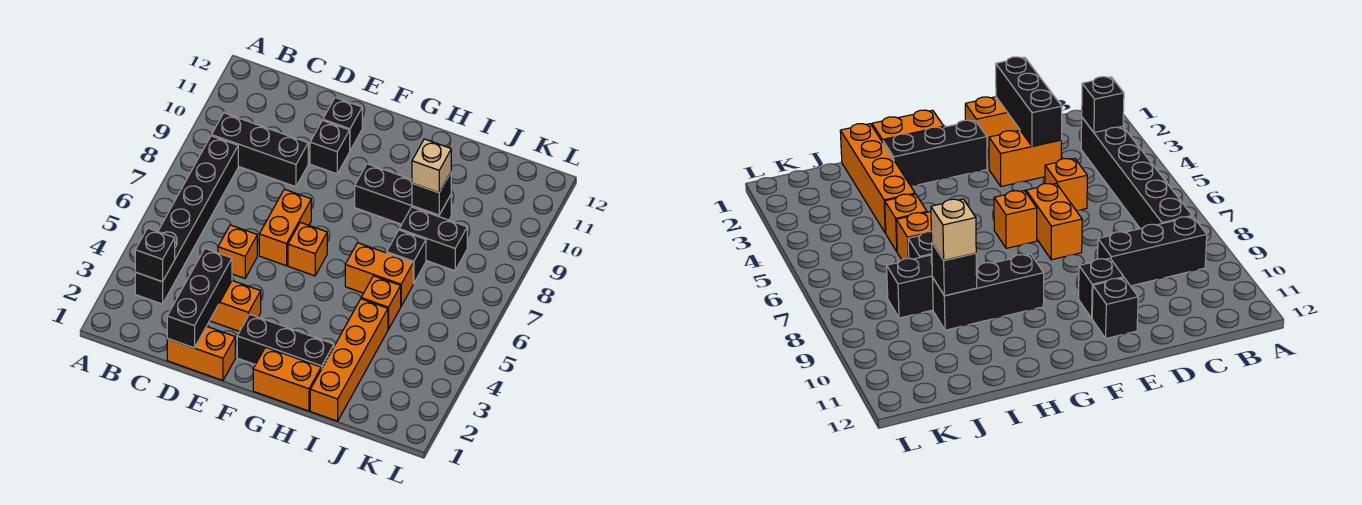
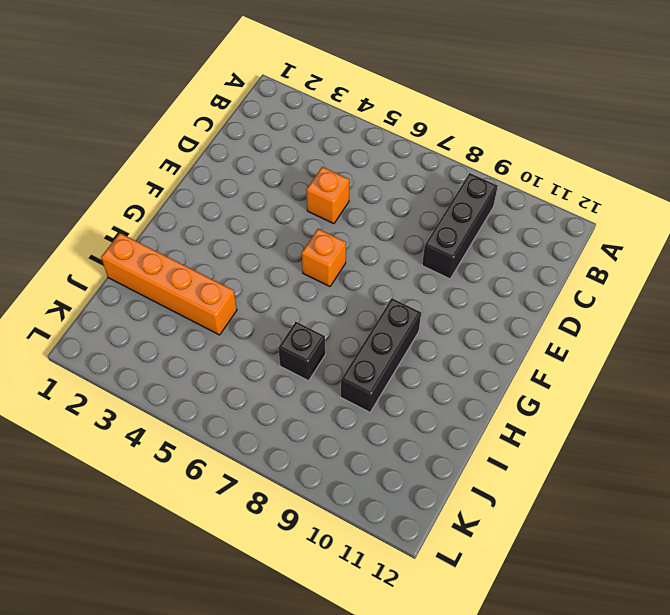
none -> black brick B3:B8 level 1
none -> orange brick D1:E1 level 1
none -> orange brick D3:E3 level 1

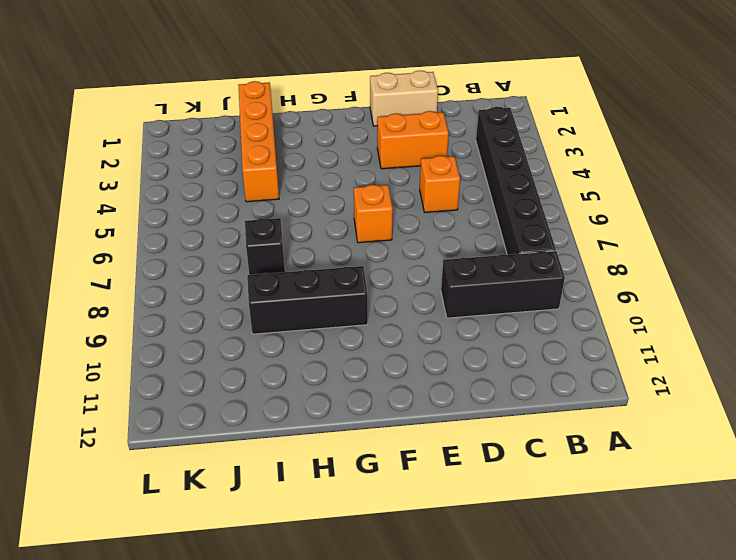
tan brick D1:E1 level 1 -> orange brick D1:E1 level 1
none -> orange brick E6:E7 level 1
none -> black brick E10 level 1
none -> black brick E11 level 1

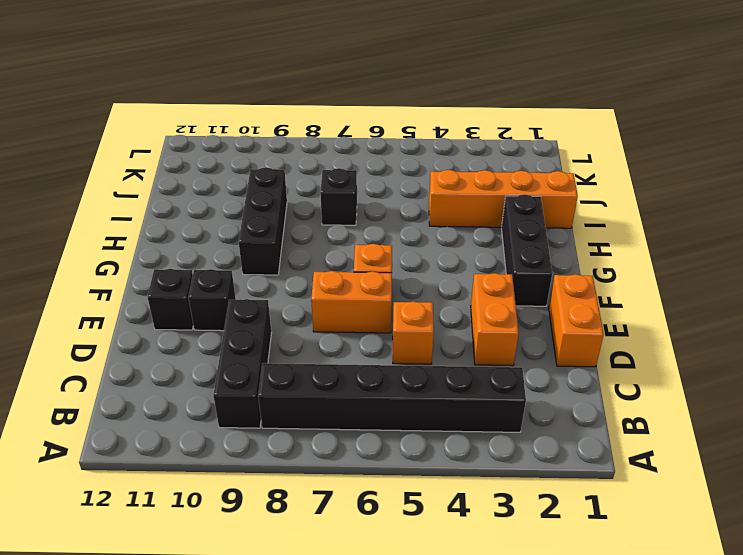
none -> orange brick G1:H1 level 1
none -> orange brick H6:I6 level 1
none -> orange brick I5 level 1

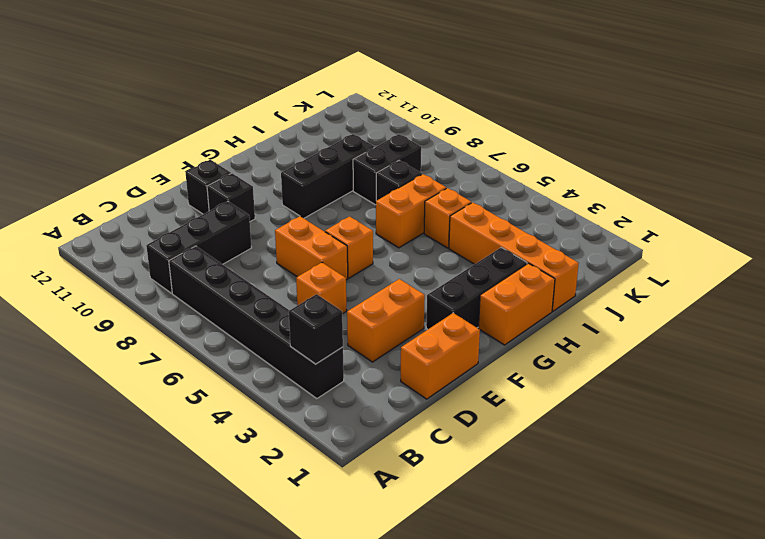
none -> black brick D1:D3 level 2
none -> black brick I9 level 2
none -> tan brick I9 level 3

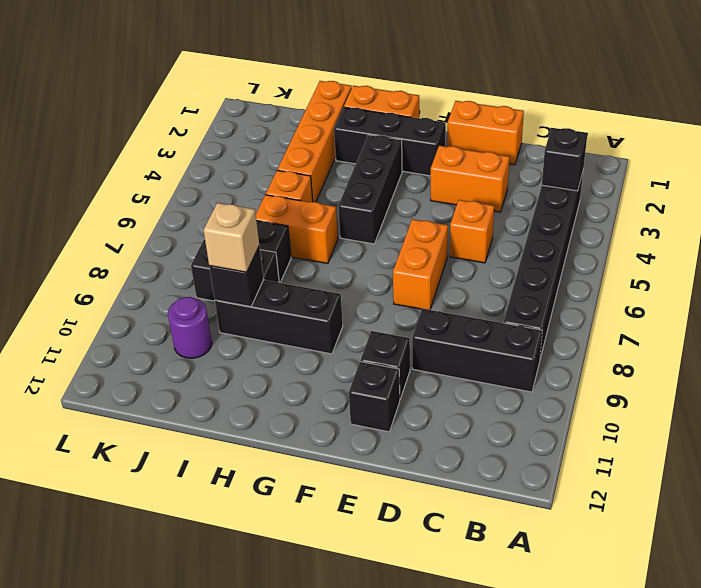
black brick G3:G5 level 1 -> black brick D1:D3 level 2
purple round brick J10 level 1 -> none
none -> orange brick F6 level 1

